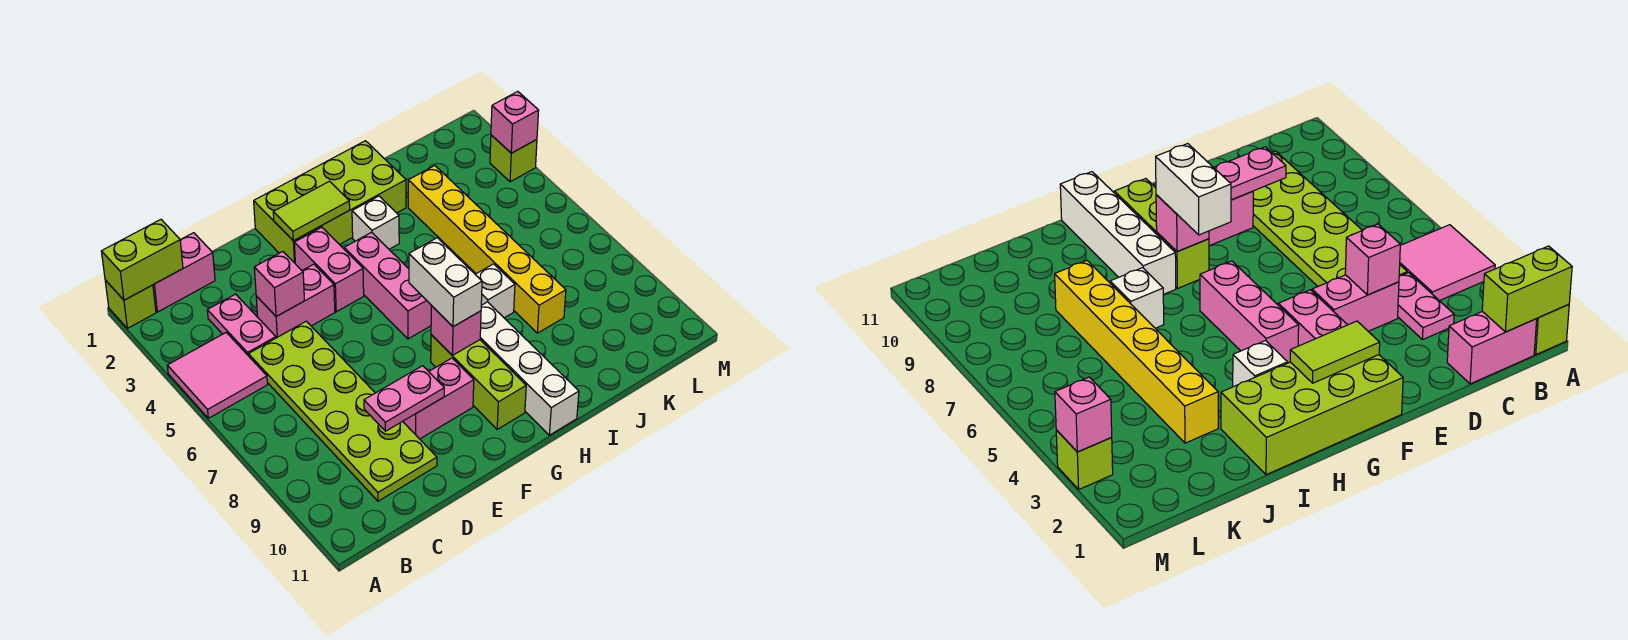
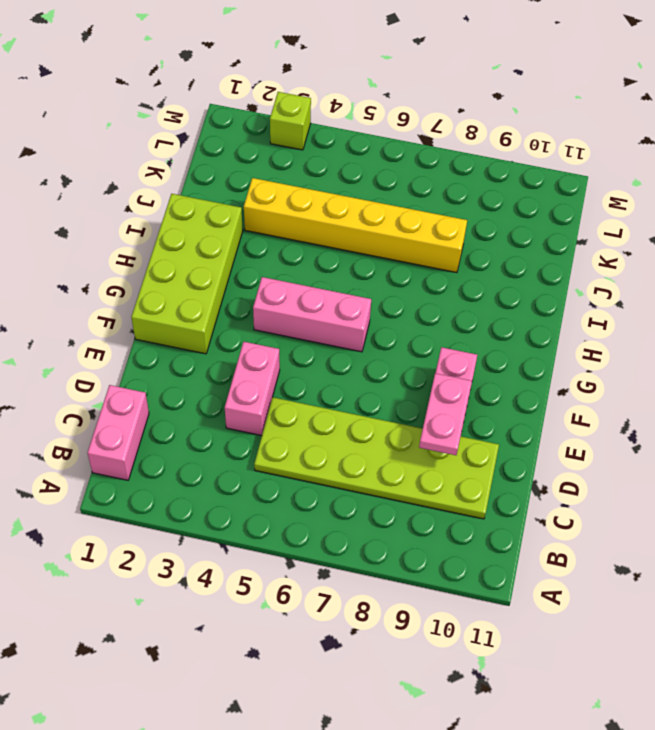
none -> lime brick A1 level 1
none -> pink tile A4:B5 level 1
none -> pink plate C3:C4 level 1

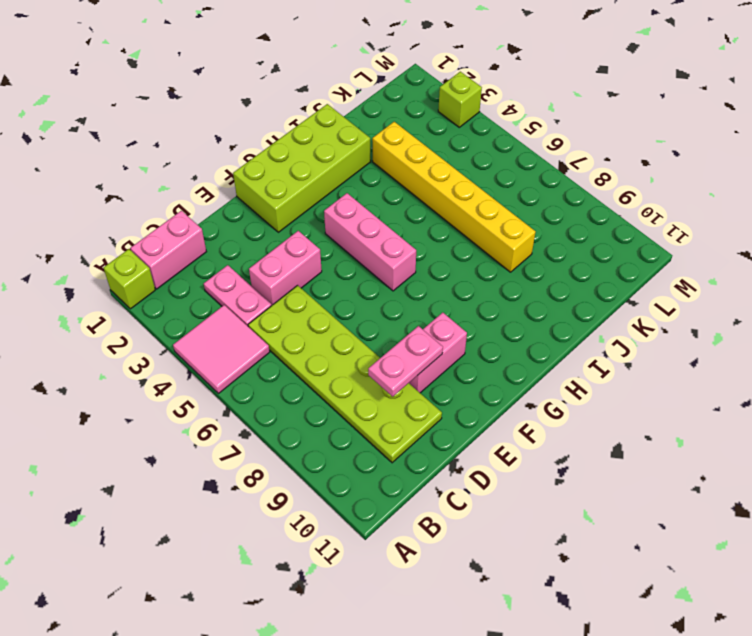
none -> pink brick F3:F4 level 1
none -> lime brick G8:G10 level 1
none -> white brick H3 level 1

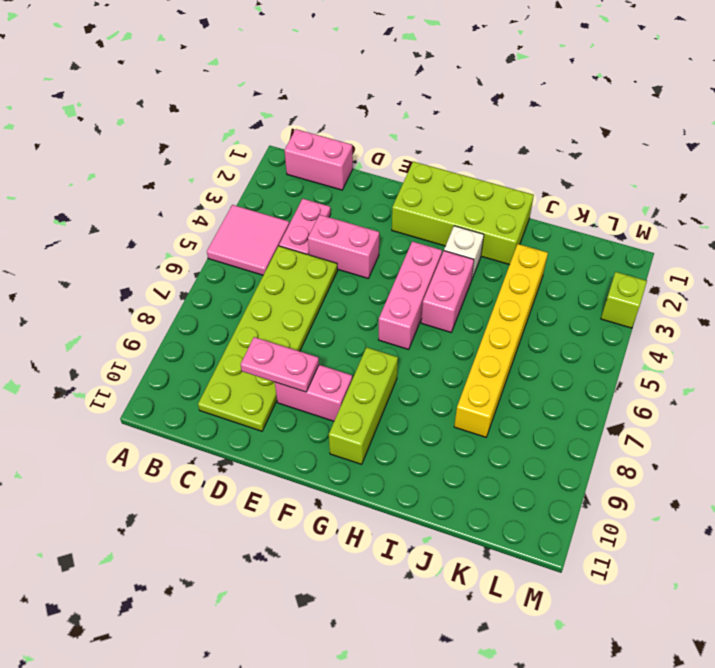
pink brick H4:H5 level 1 -> pink brick F3:F4 level 1
none -> lime brick A1 level 1
none -> white brick H8:H11 level 1
none -> white brick I7 level 1

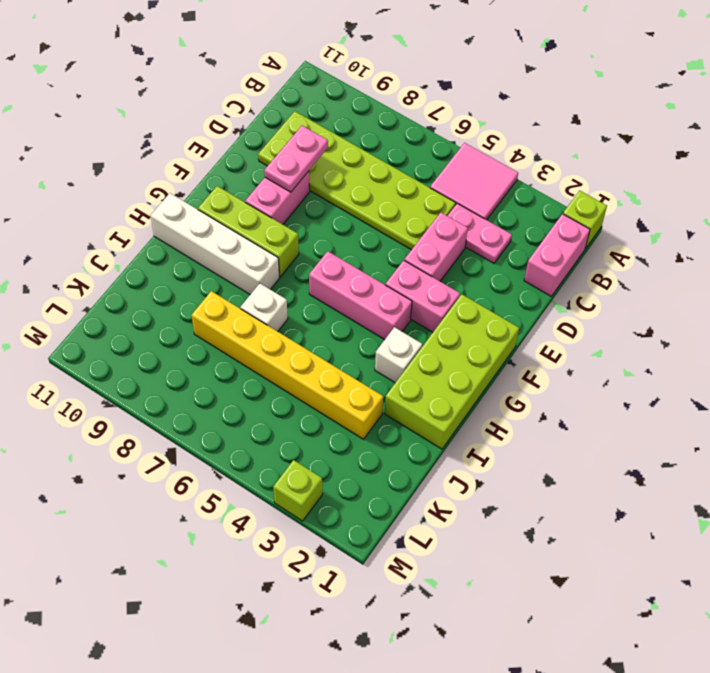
none -> lime brick A1:B1 level 2
none -> pink brick D4 level 2
none -> lime tile F2:G2 level 2

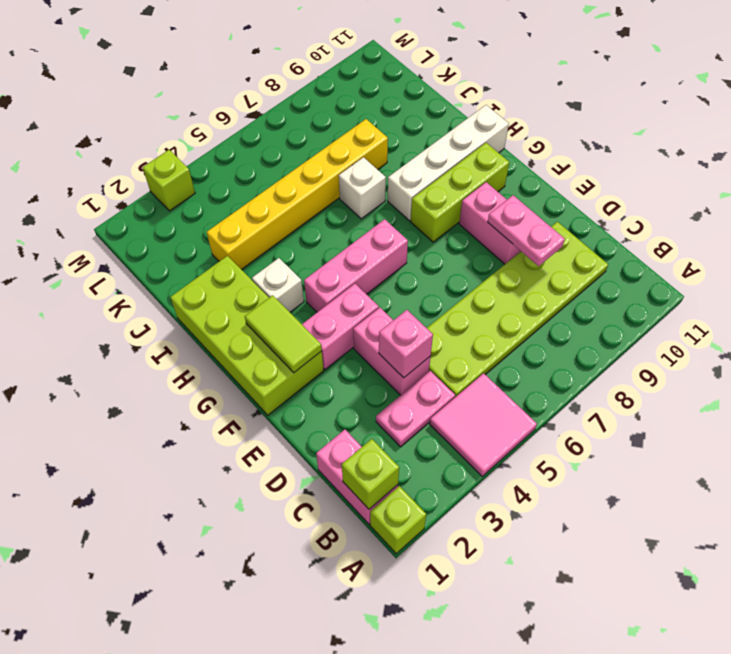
lime brick B1 level 2 -> lime brick A1:B1 level 2
none -> pink brick G8 level 2
none -> pink brick M3 level 2
none -> white brick G7:G8 level 3

